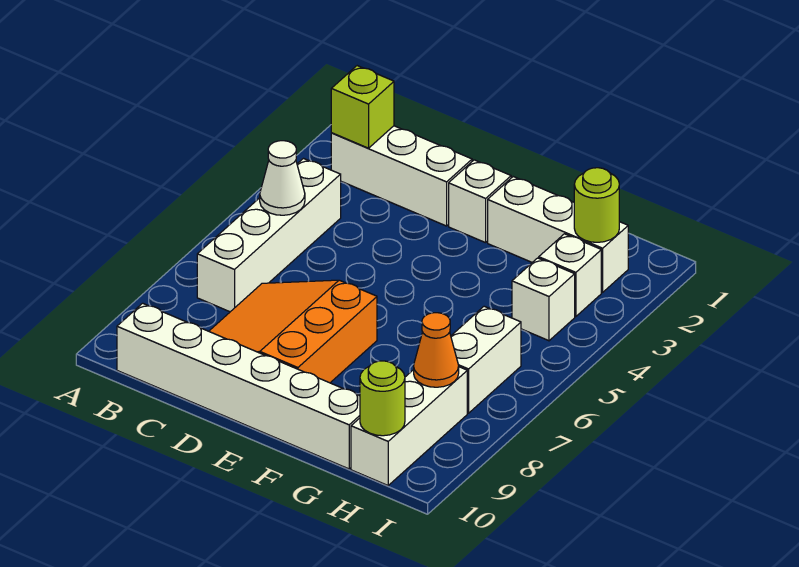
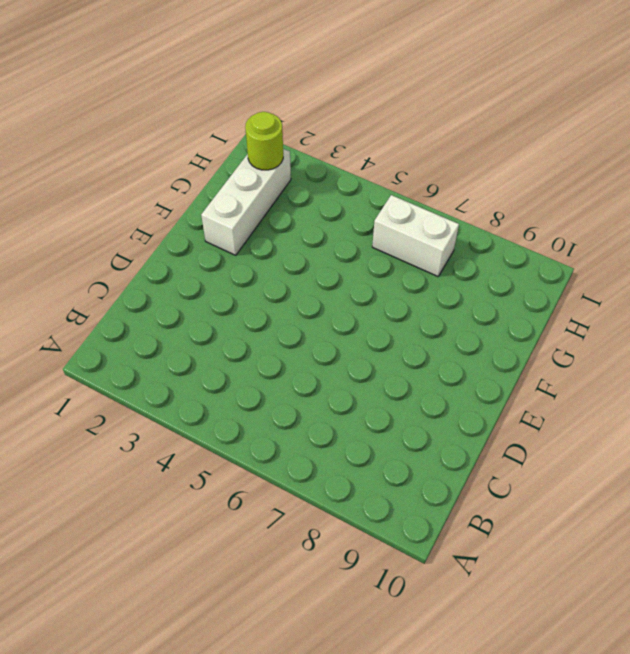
none -> white brick B2:D2 level 1
none -> white brick B4:B7 level 1
none -> white brick B10:G10 level 1

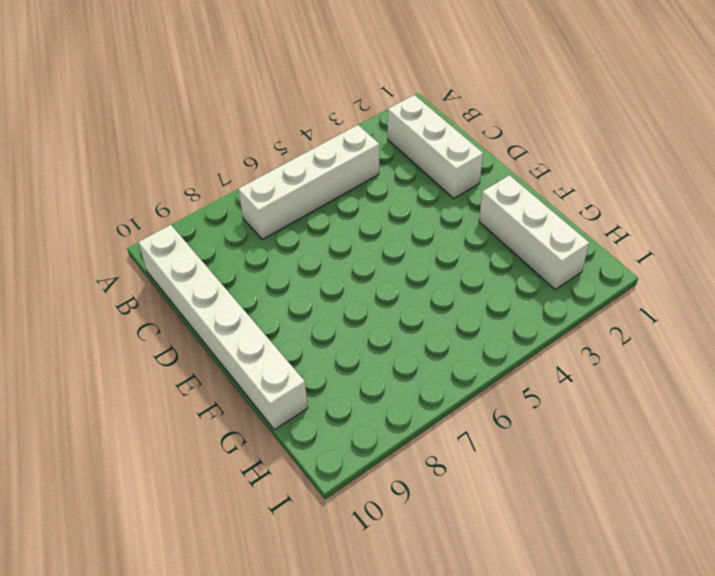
none -> orange slope C7:E9 level 1 top E
none -> white brick E2 level 1
none -> white brick H3 level 1

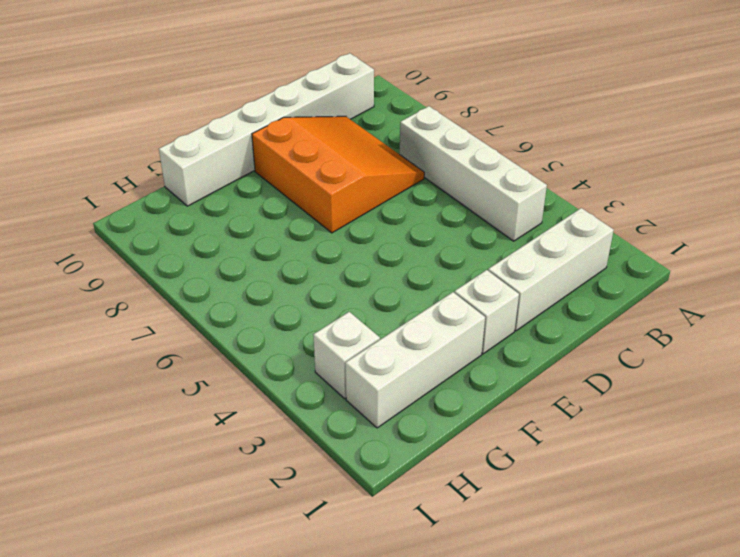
none -> white brick H4 level 1
none -> white brick H6:H7 level 1
none -> white brick H8:H10 level 1

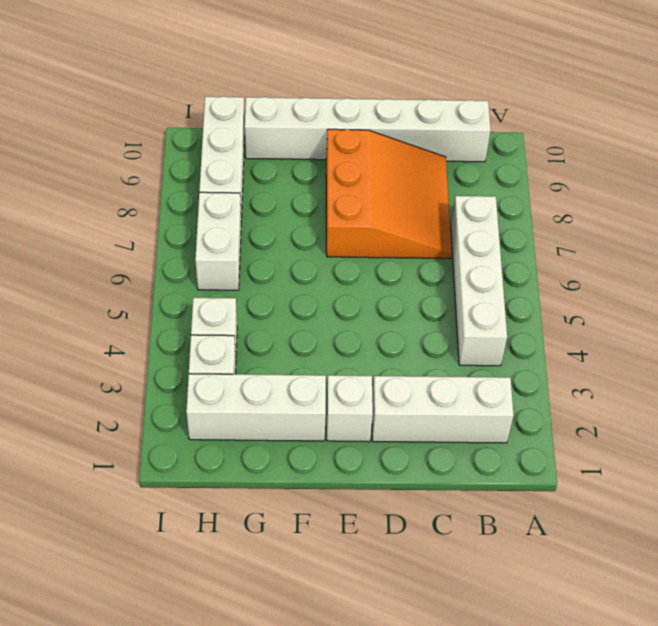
none -> lime brick B2 level 2
none -> white cone B5 level 2
none -> lime round brick H2 level 2

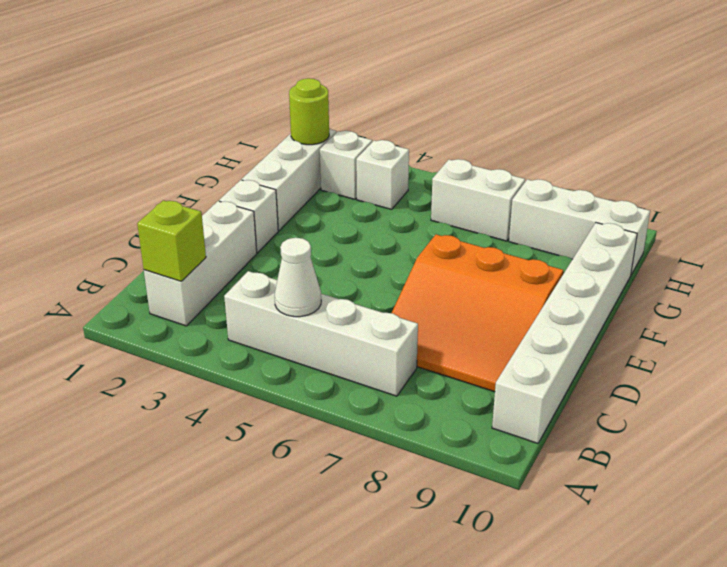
none -> orange cone H8 level 2
none -> lime round brick H10 level 2

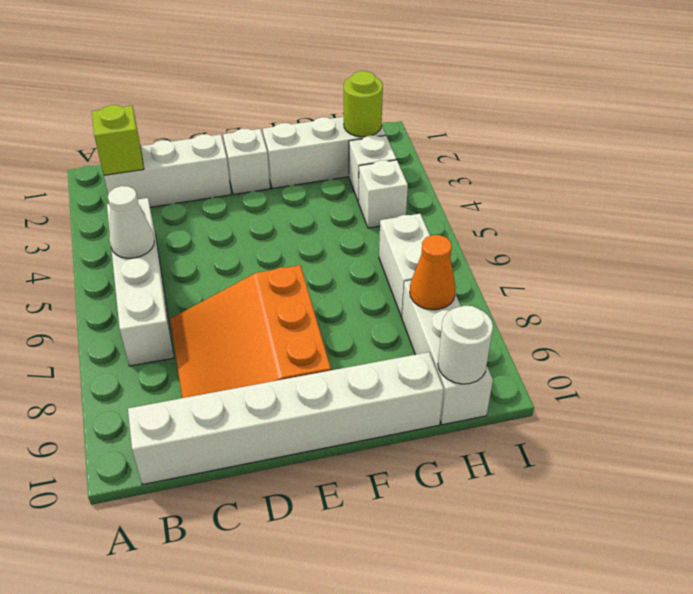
white round brick H10 level 2 -> lime round brick H10 level 2

